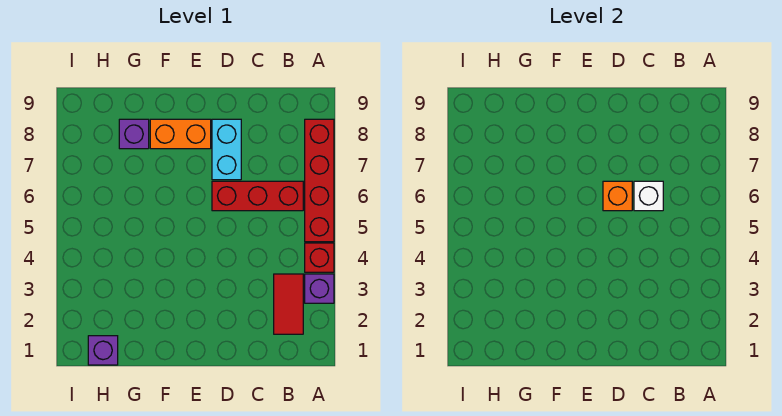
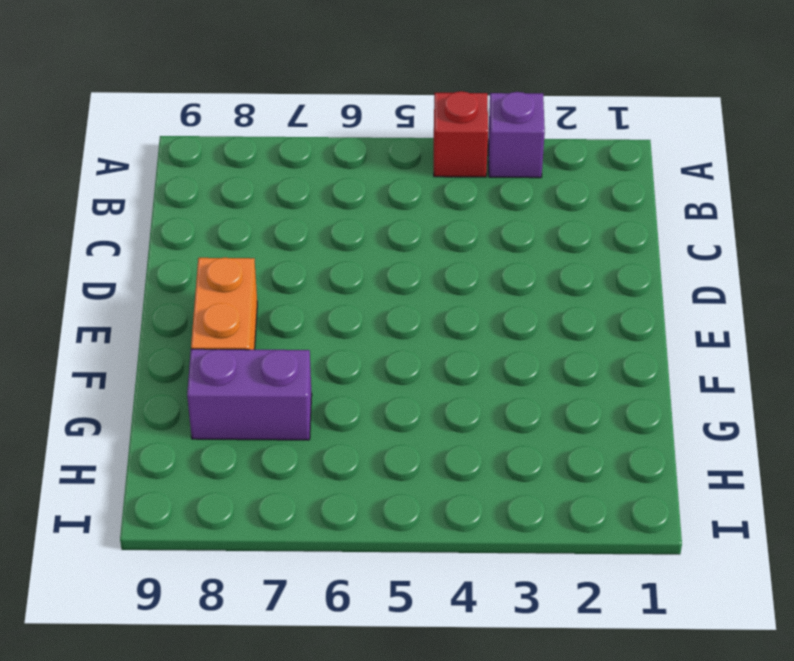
purple brick G7:G8 level 1 -> purple brick G8 level 1
none -> red brick A5:A8 level 1
none -> red tile B2:B3 level 1

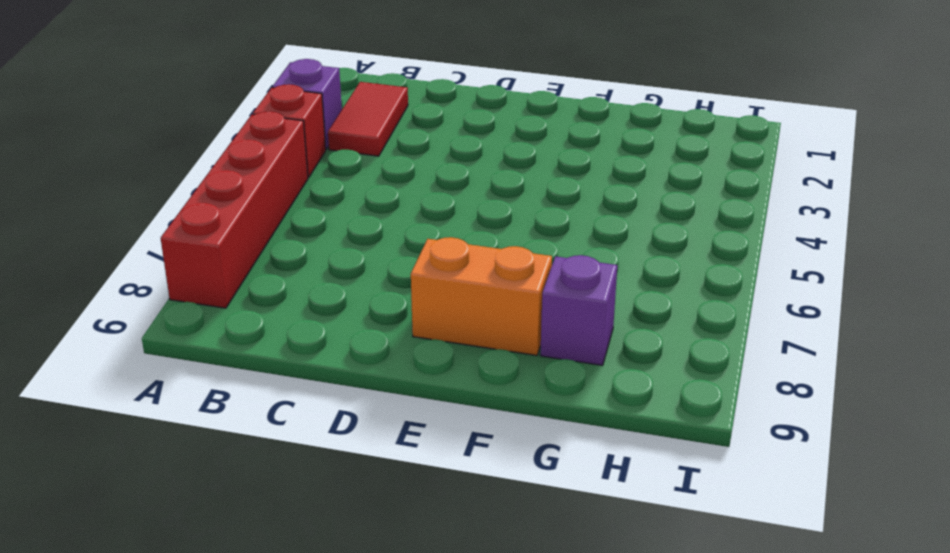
none -> red brick B6:D6 level 1
none -> cyan brick D7:D8 level 1

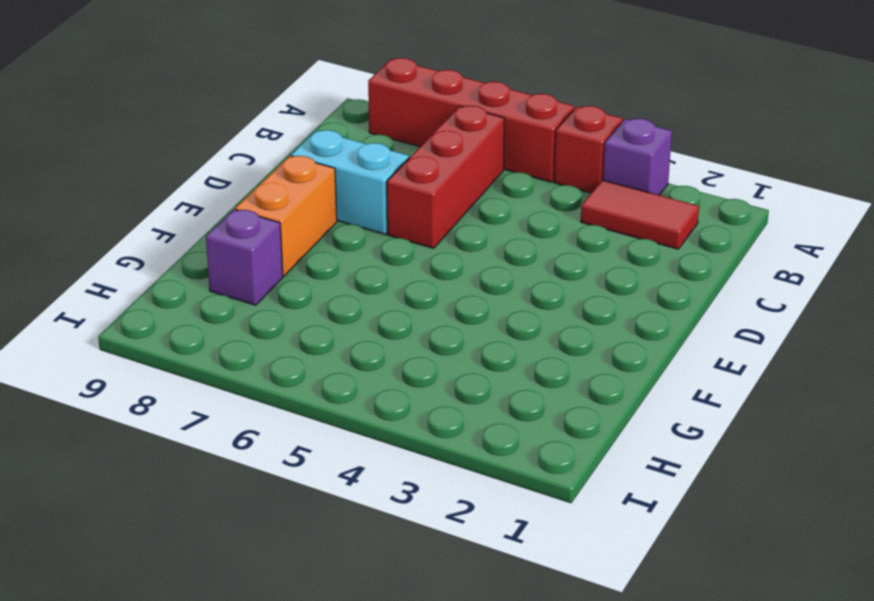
none -> purple brick H1 level 1
none -> white brick C6 level 2

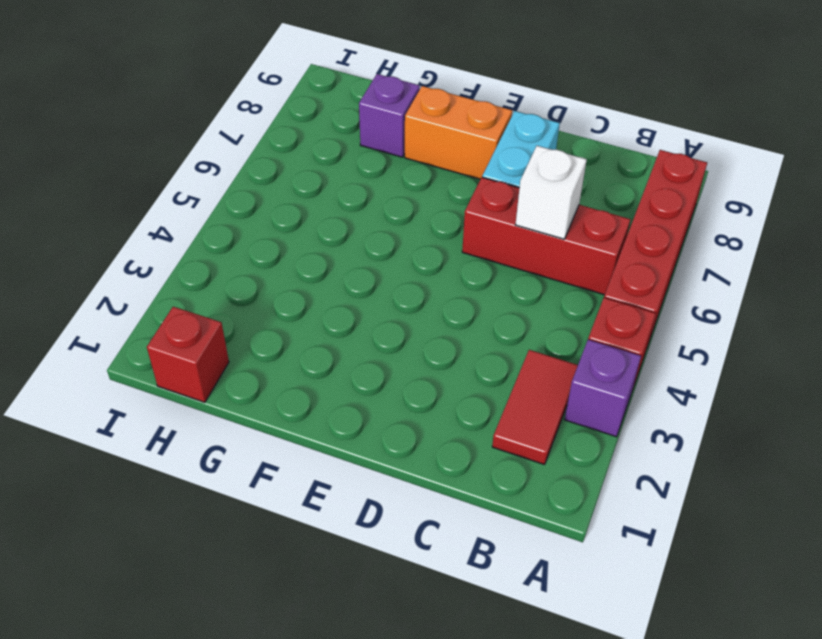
red brick H1 level 1 -> purple brick H1 level 1
none -> orange brick D6 level 2

